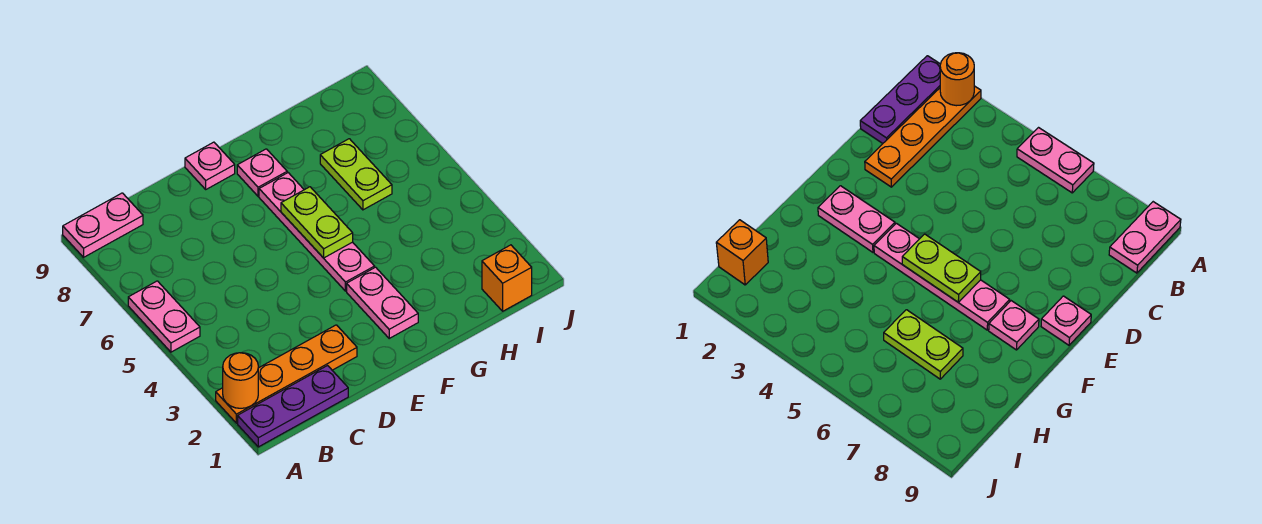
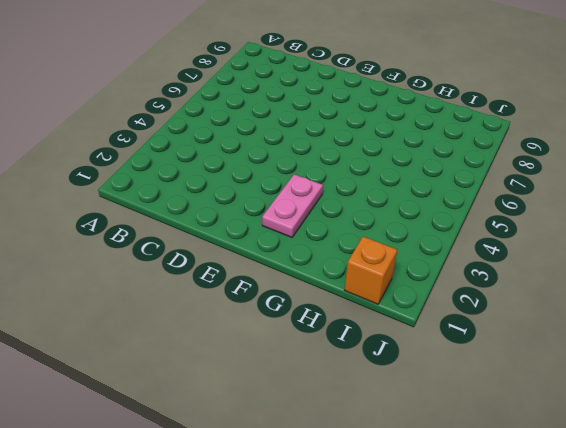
none -> purple plate A1:C1 level 1
none -> orange plate A2:D2 level 1
none -> pink plate A5:A6 level 1

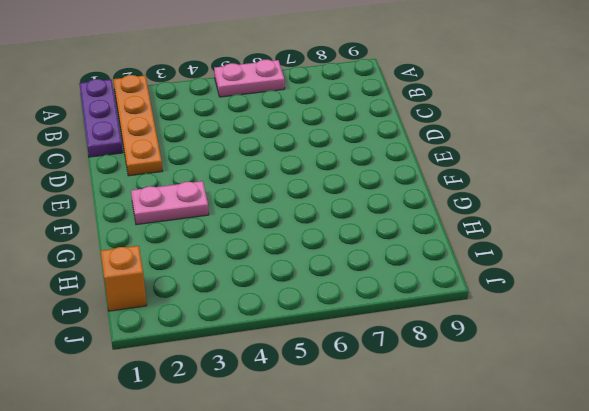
none -> pink plate A9:B9 level 1
none -> pink plate E9 level 1
none -> pink plate F4:F7 level 1

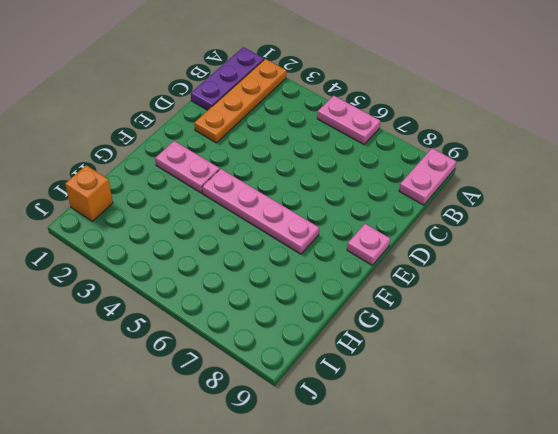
none -> pink plate F8 level 1
none -> lime plate H6:H7 level 1
none -> orange round brick A2 level 2

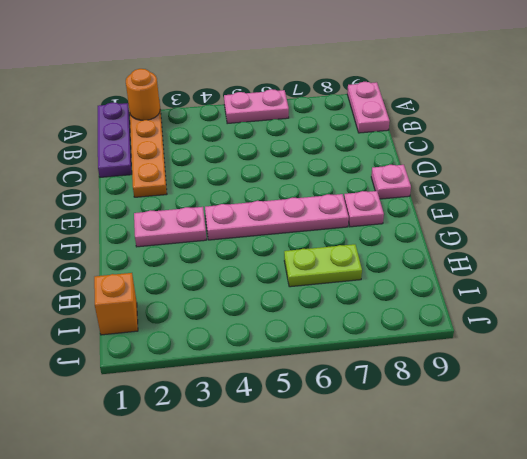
none -> lime plate F5:F6 level 2

